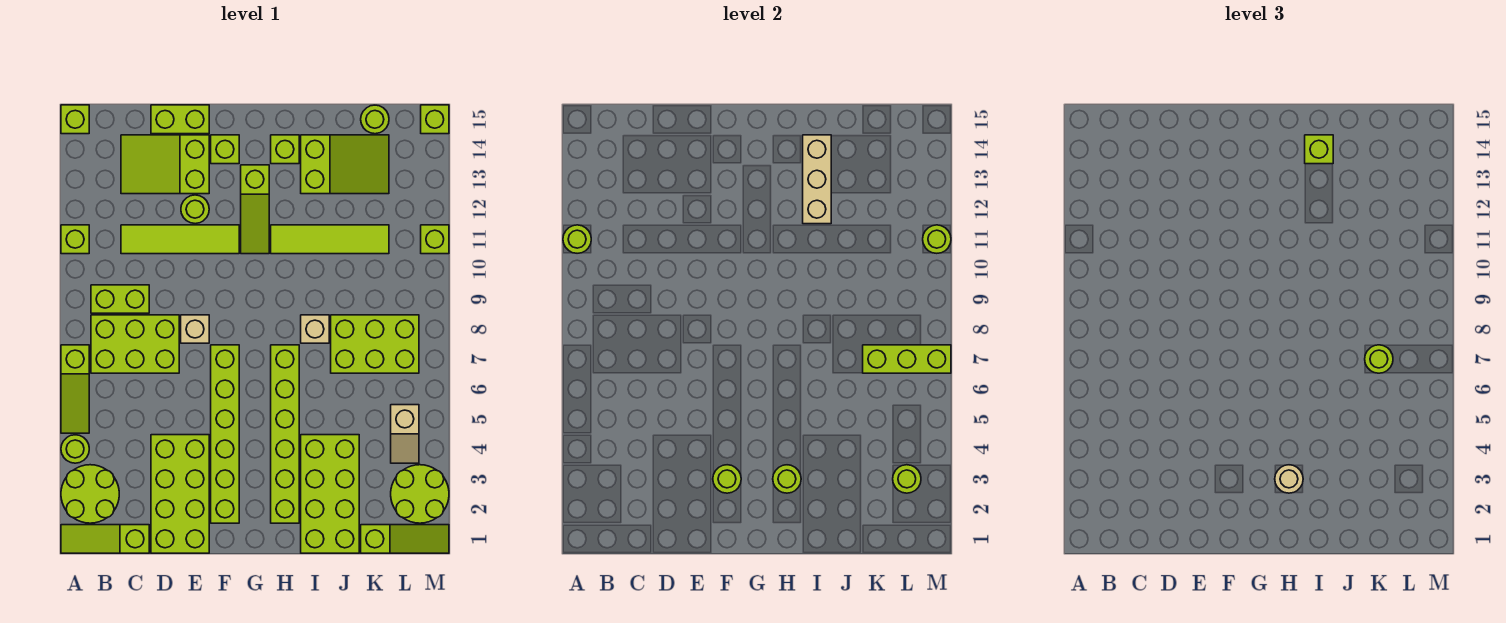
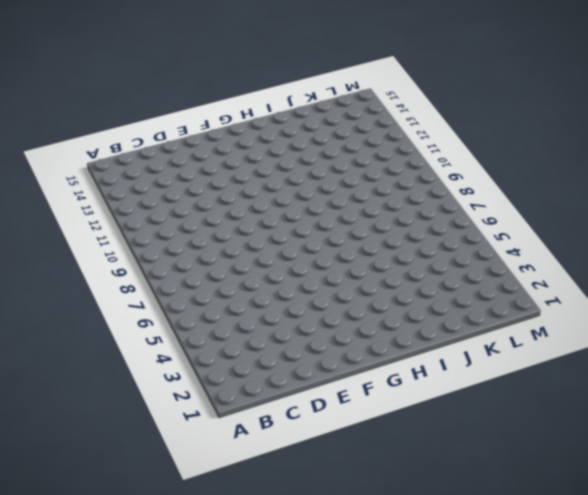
none -> lime slope A1:C1 level 1 top C
none -> lime round brick A2:B3 level 1
none -> lime round brick A4 level 1
none -> lime slope A5:A7 level 1 top 7

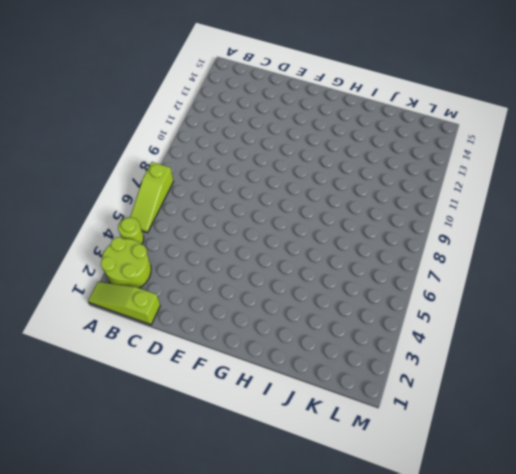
none -> lime brick A11 level 1
none -> lime brick A15 level 1
none -> lime brick B7:D8 level 1
none -> lime brick B9:C9 level 1

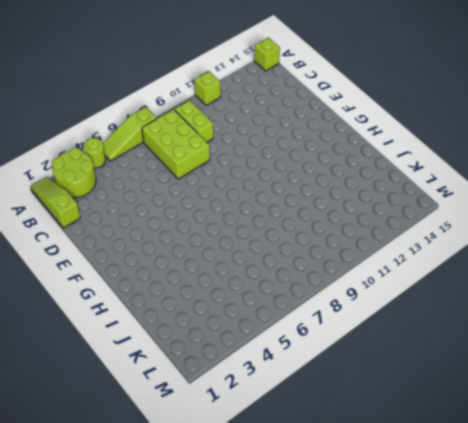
none -> lime tile C11:F11 level 1
none -> lime slope C13:E14 level 1 top E
none -> lime brick D1:E4 level 1
none -> lime brick D15:E15 level 1

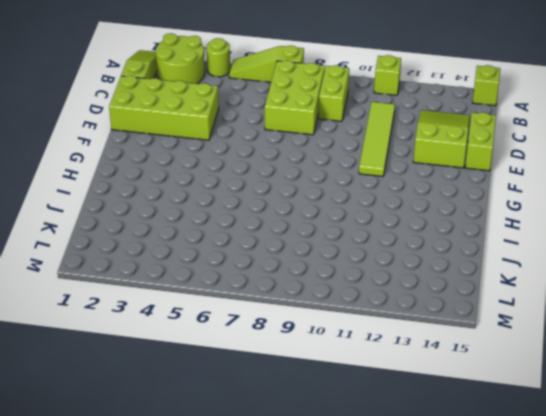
none -> tan brick E8 level 1
none -> lime round brick E12 level 1
none -> lime brick F2:F7 level 1
none -> lime brick F14 level 1

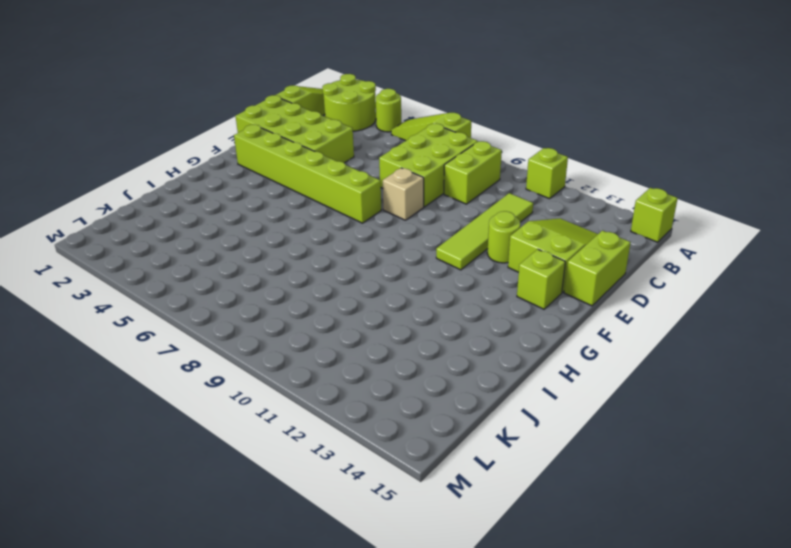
none -> lime slope G11:G13 level 1 top 13
none -> lime brick H2:H7 level 1
none -> lime tile H11:K11 level 1
none -> lime brick H14 level 1

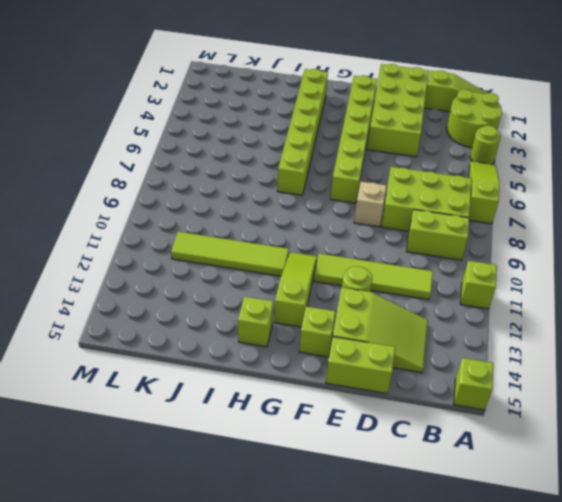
none -> lime brick I1:J4 level 1
none -> tan brick I8 level 1
none -> lime slope I13:K14 level 1 top I
none -> lime brick J7:L8 level 1

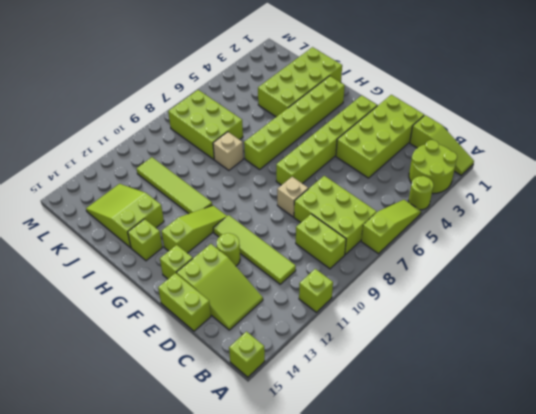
none -> lime slope K1:M1 level 1 top K
none -> lime round brick K15 level 1
none -> lime round brick L2:M3 level 1
none -> tan slope L4:L5 level 1 top 5

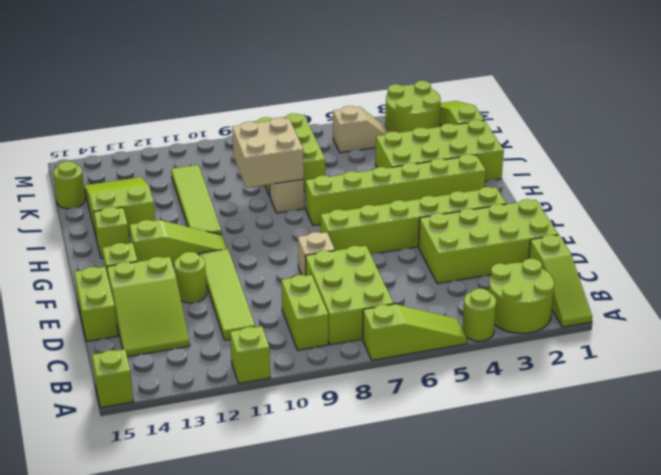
tan brick I8:J9 level 2 -> none
none -> lime brick M11 level 1
none -> lime brick M15 level 1
none -> lime round brick A11 level 2
none -> lime round brick F3 level 2

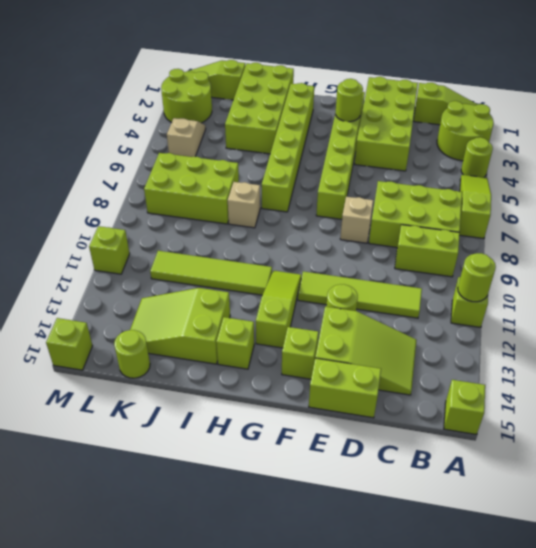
none -> lime round brick H3 level 2
none -> tan brick I12:I14 level 2
none -> lime brick K7:M7 level 2
none -> lime round brick L3 level 2

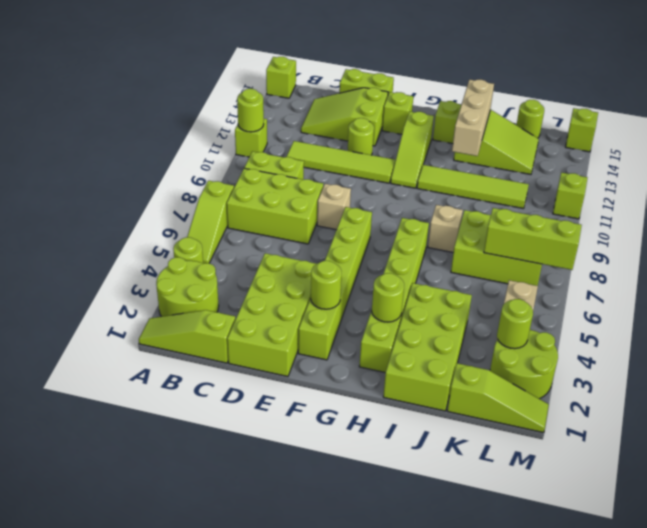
none -> lime round brick M11 level 2
none -> tan round brick H3 level 3
none -> lime brick I14 level 3
none -> lime round brick K7 level 3

